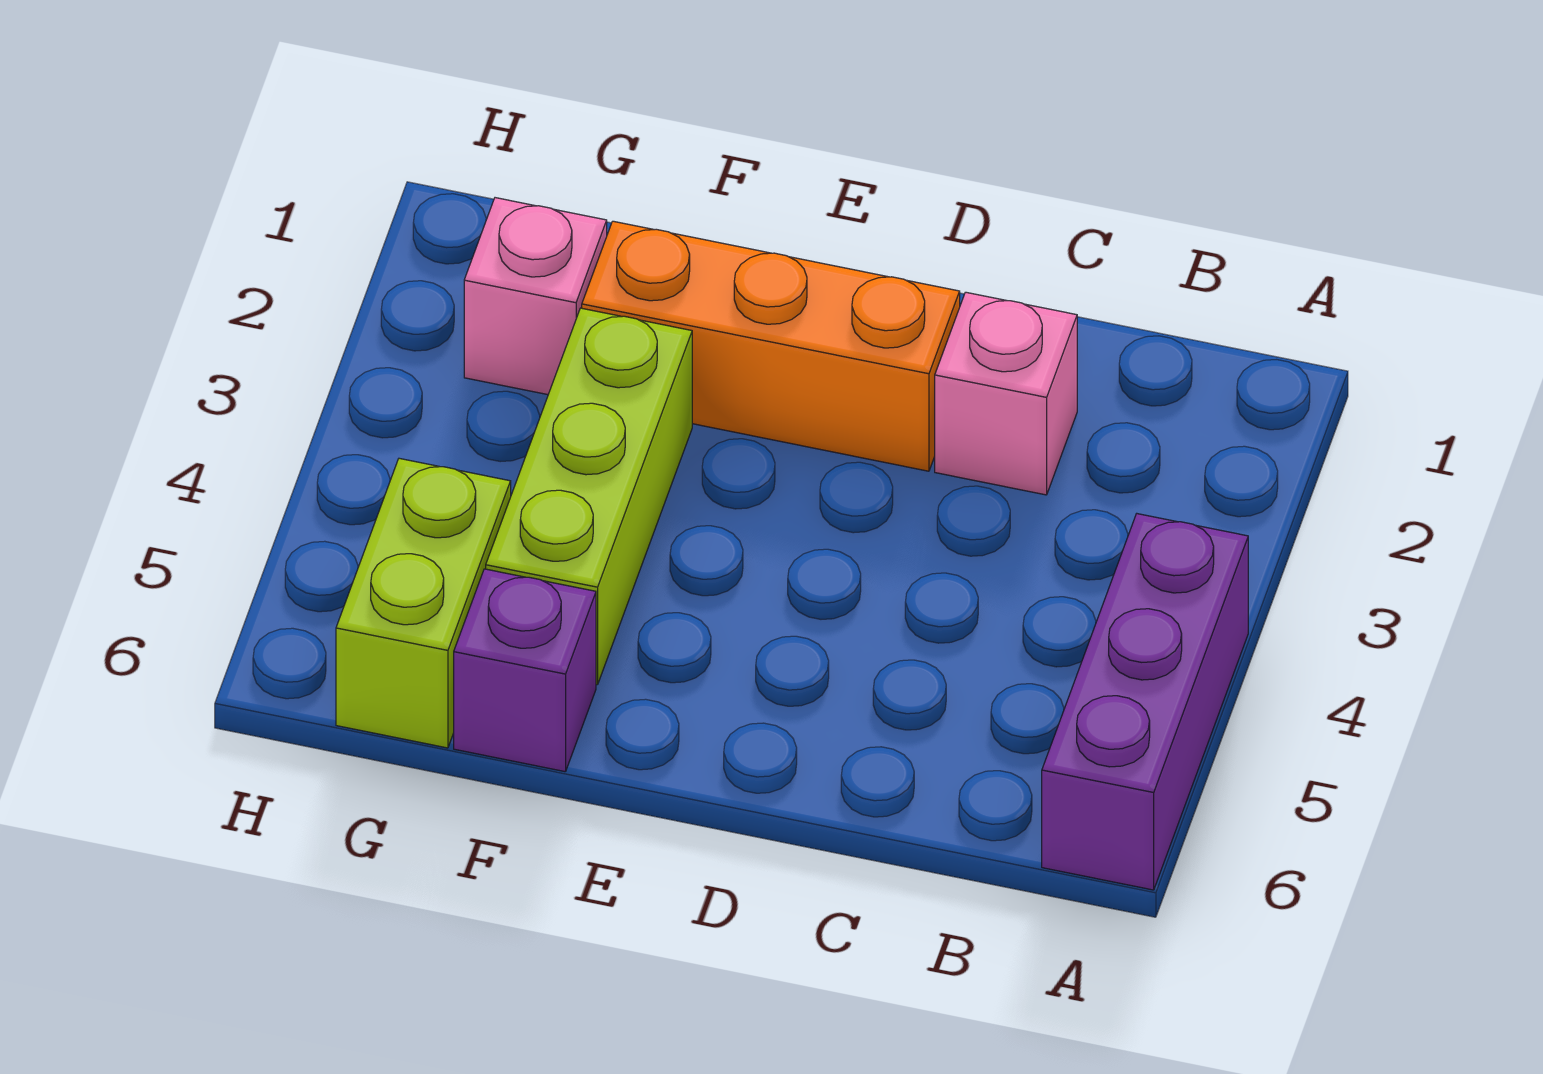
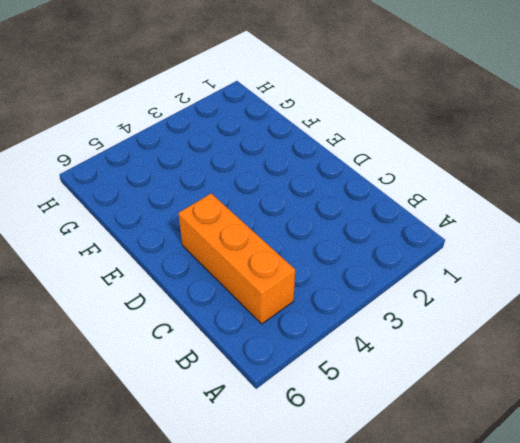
orange brick B5:D5 level 1 -> orange brick D2:F2 level 1
none -> purple brick A4:A6 level 1
none -> pink brick C2 level 1

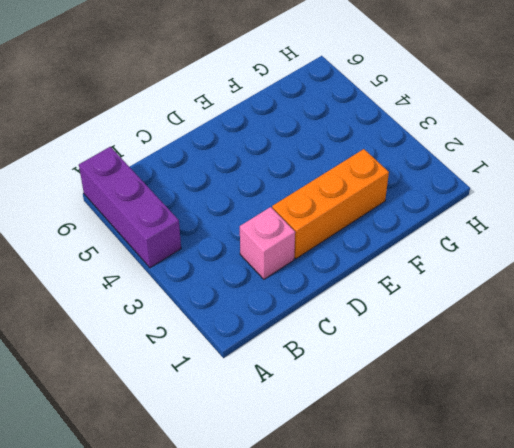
none -> lime brick F3:F5 level 1
none -> purple brick F6 level 1

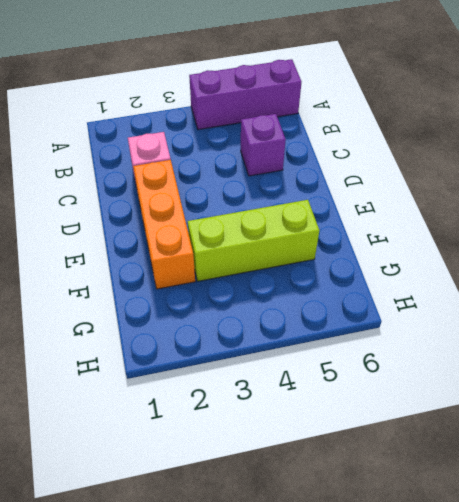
purple brick C5 level 1 -> purple brick F6 level 1
none -> pink brick G2 level 1
none -> lime brick G5:G6 level 1

